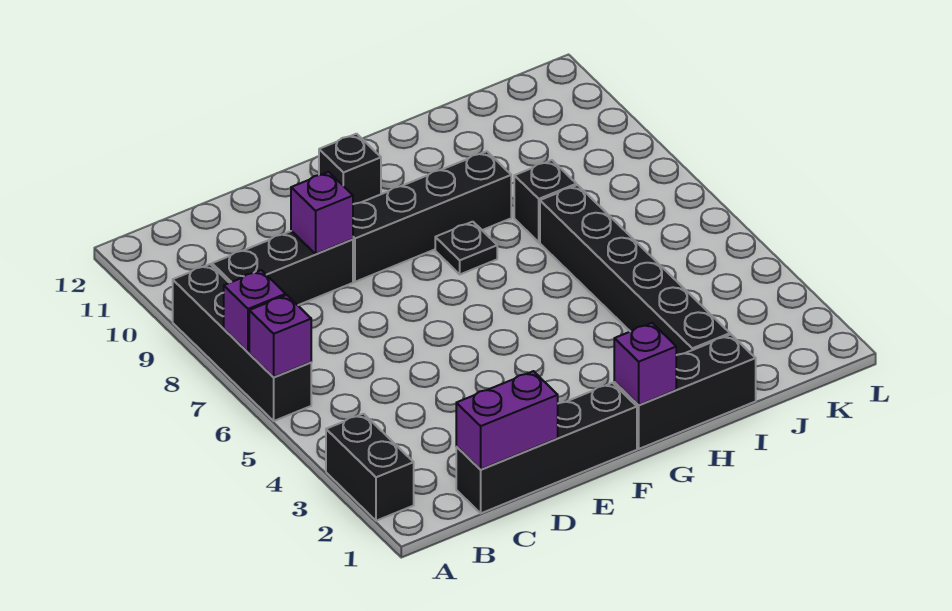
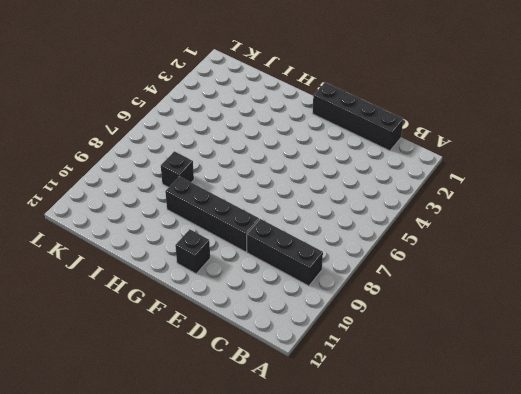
none -> black brick A2:A3 level 1
none -> black brick A6:A9 level 1
none -> black brick G1:I1 level 1

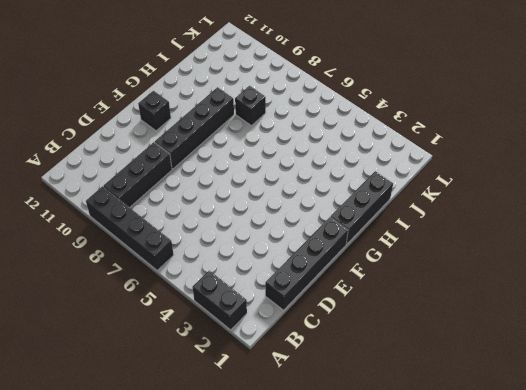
none -> black plate G8 level 1
none -> black brick I2:I7 level 1
none -> purple brick A6 level 2

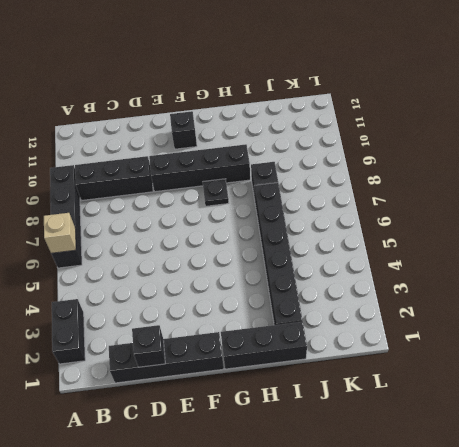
tan brick A6 level 2 -> purple brick A6 level 2
black brick D1 level 2 -> purple brick C1:D1 level 2
none -> purple brick A7 level 2
none -> purple brick D9 level 2
none -> purple brick G1 level 2

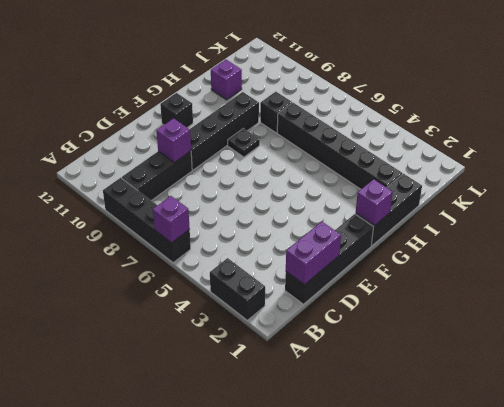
purple brick I11 level 1 -> purple brick A7 level 2

